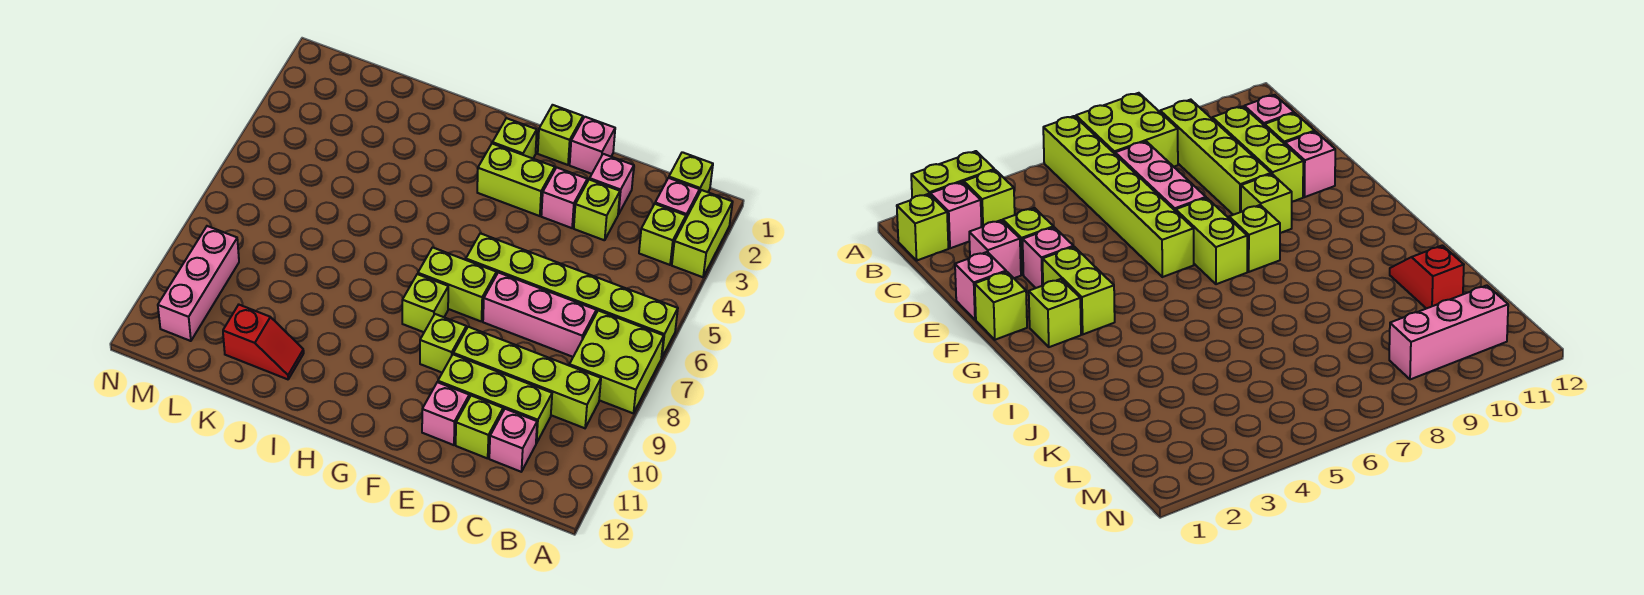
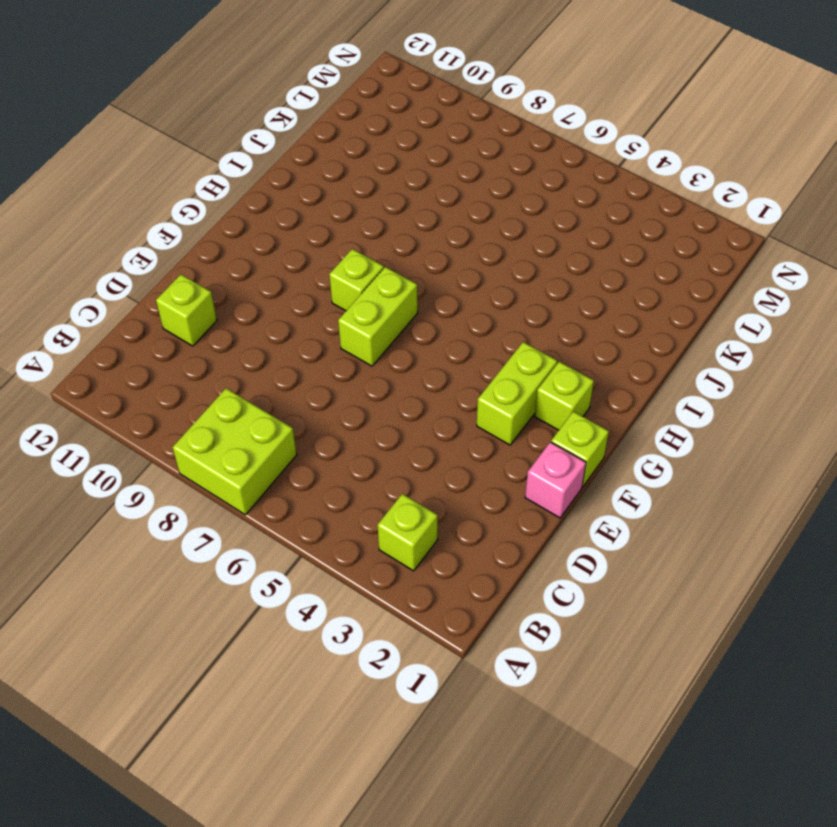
none -> lime brick A2:A3 level 1
none -> lime brick A6:F6 level 1
none -> lime brick B1 level 1

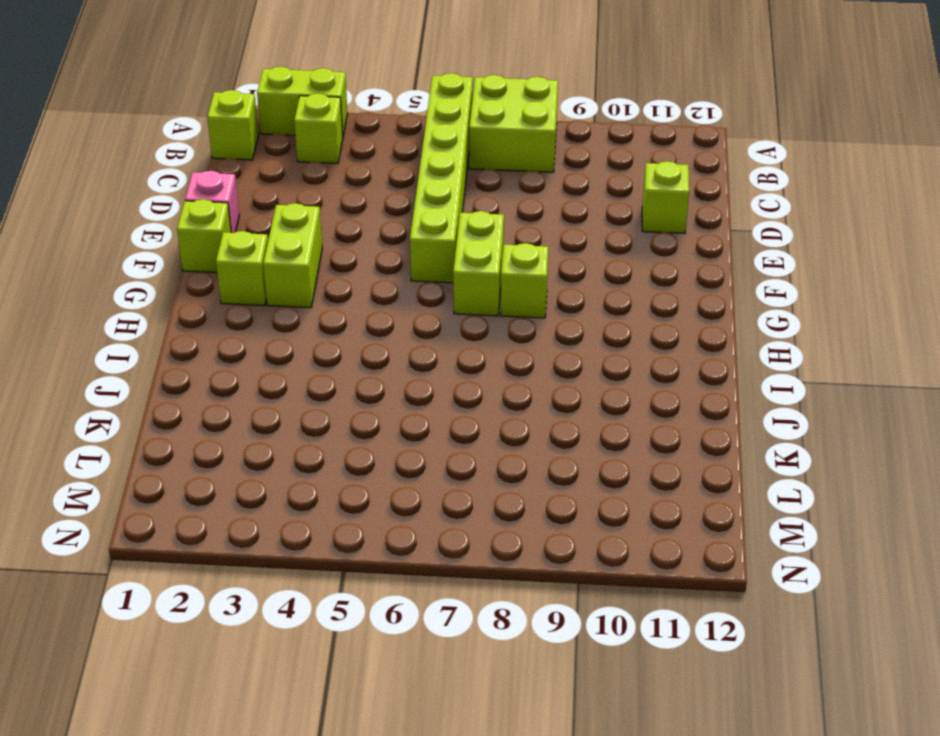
none -> pink brick B2 level 1
none -> lime brick B9:E9 level 1
none -> pink brick C7:E7 level 1

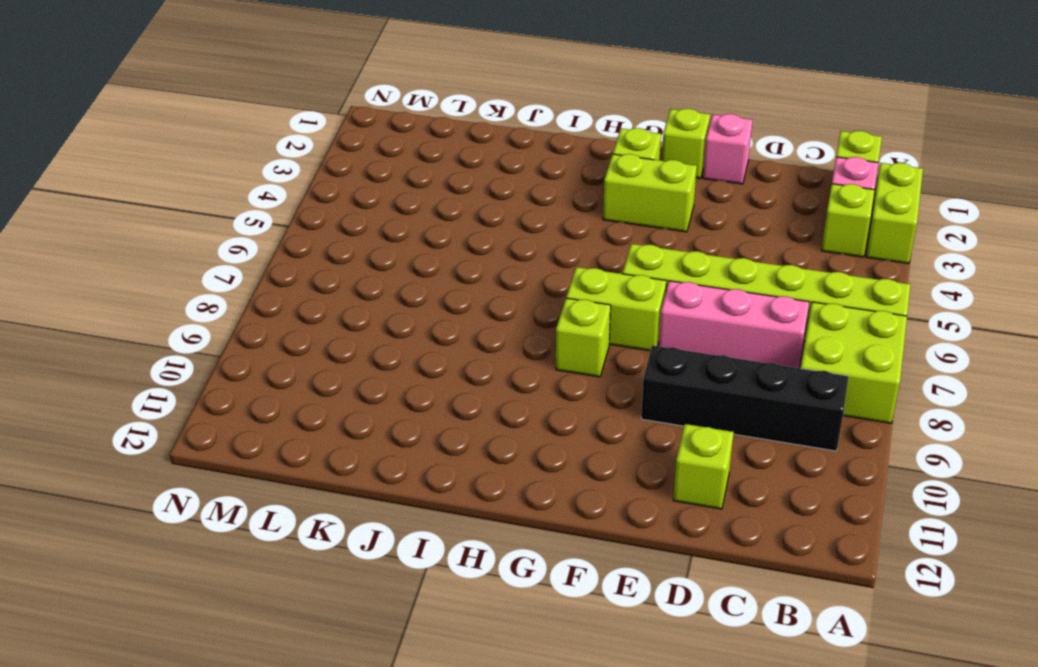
black brick B9:E9 level 1 -> lime brick B9:E9 level 1
none -> lime brick C10:E10 level 1
none -> pink brick C11 level 1
none -> pink brick D2 level 1

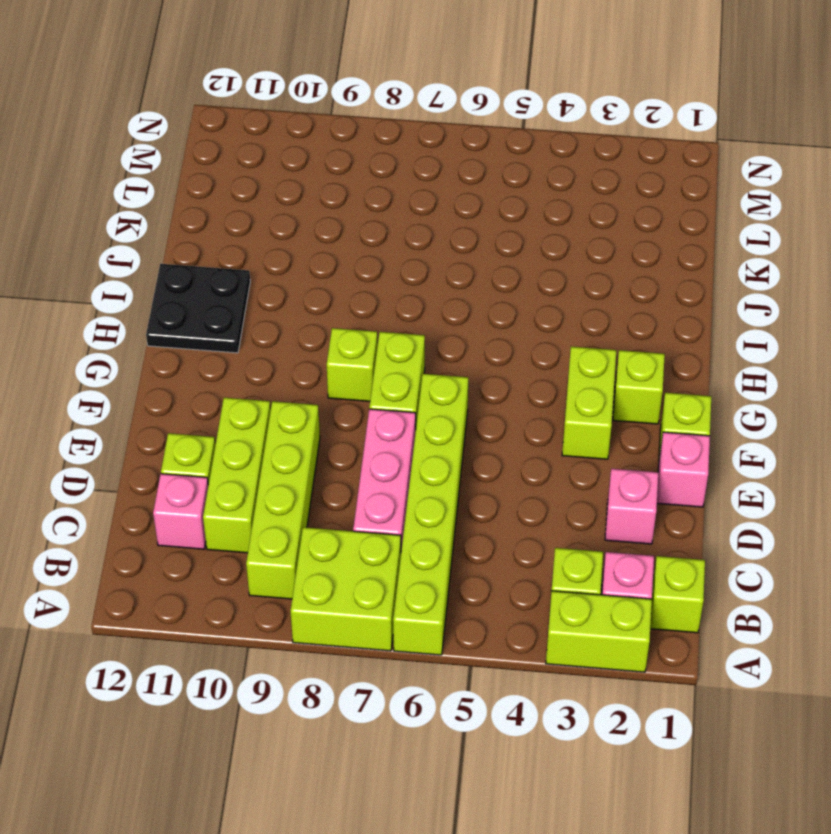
black plate H11:I12 level 1 -> none
none -> lime brick D3 level 1
none -> pink brick E3 level 1
none -> pink brick E11 level 1

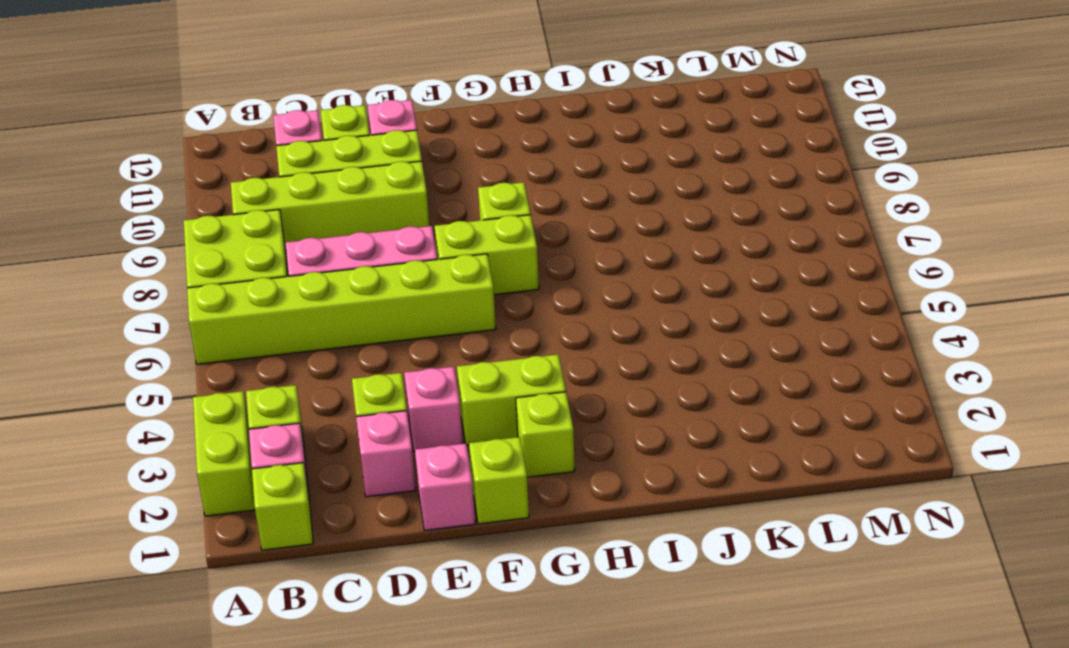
none -> lime brick F9 level 1
none -> red slope J11:K11 level 1 top K
none -> pink brick M9:M11 level 1

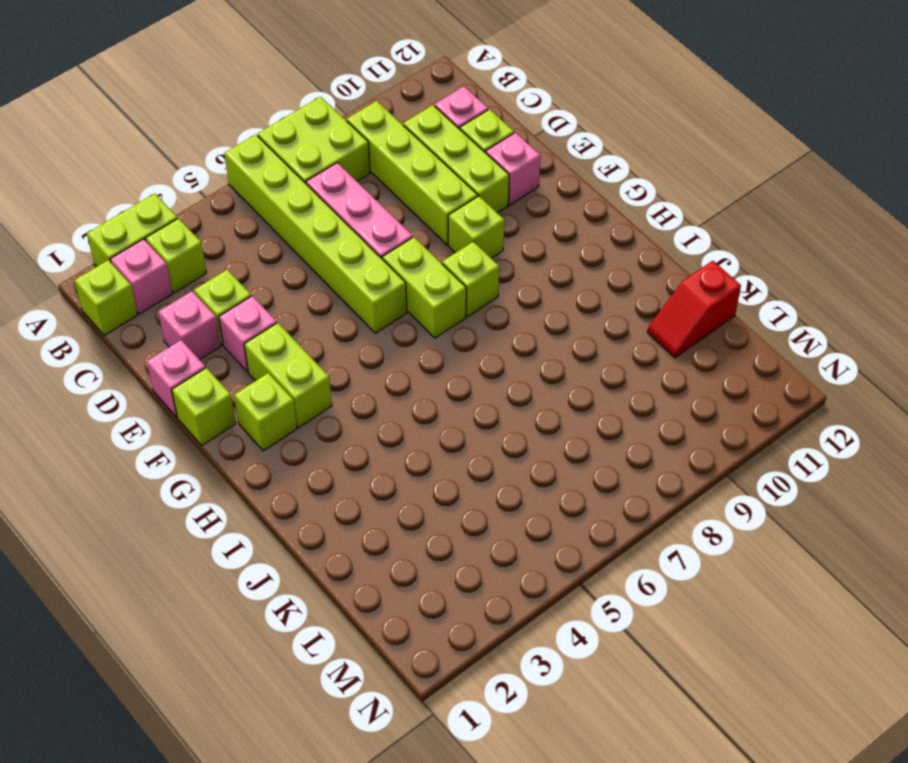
red slope K11:K12 level 1 top 12 -> red slope J11:K11 level 1 top K
none -> pink brick M9:M11 level 1

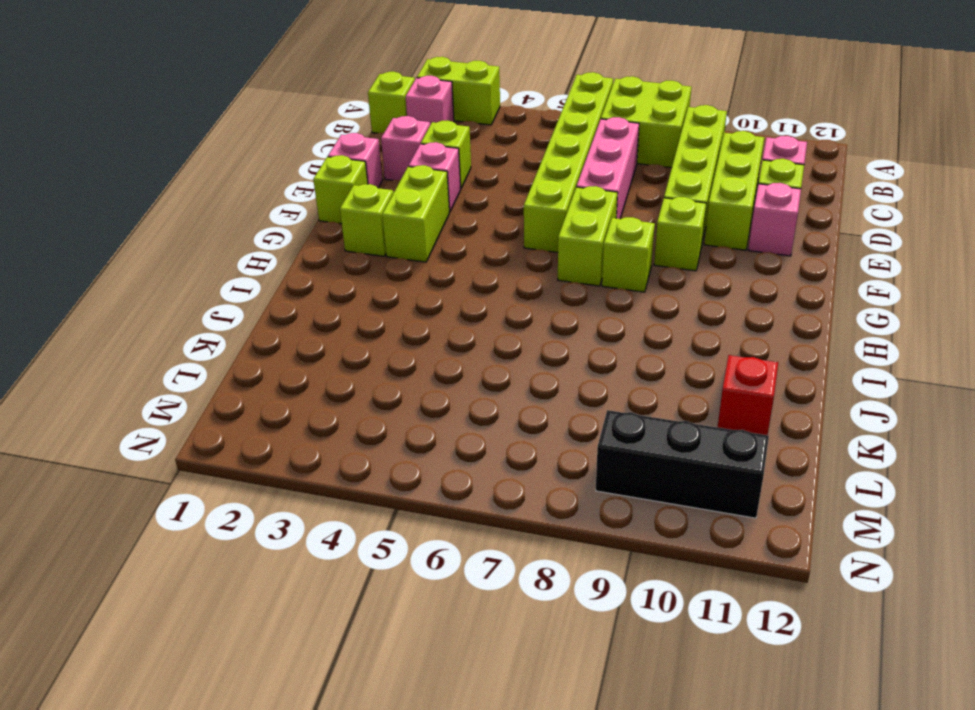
black brick M9:M11 level 1 -> pink brick M9:M11 level 1
none -> lime brick B3 level 1

